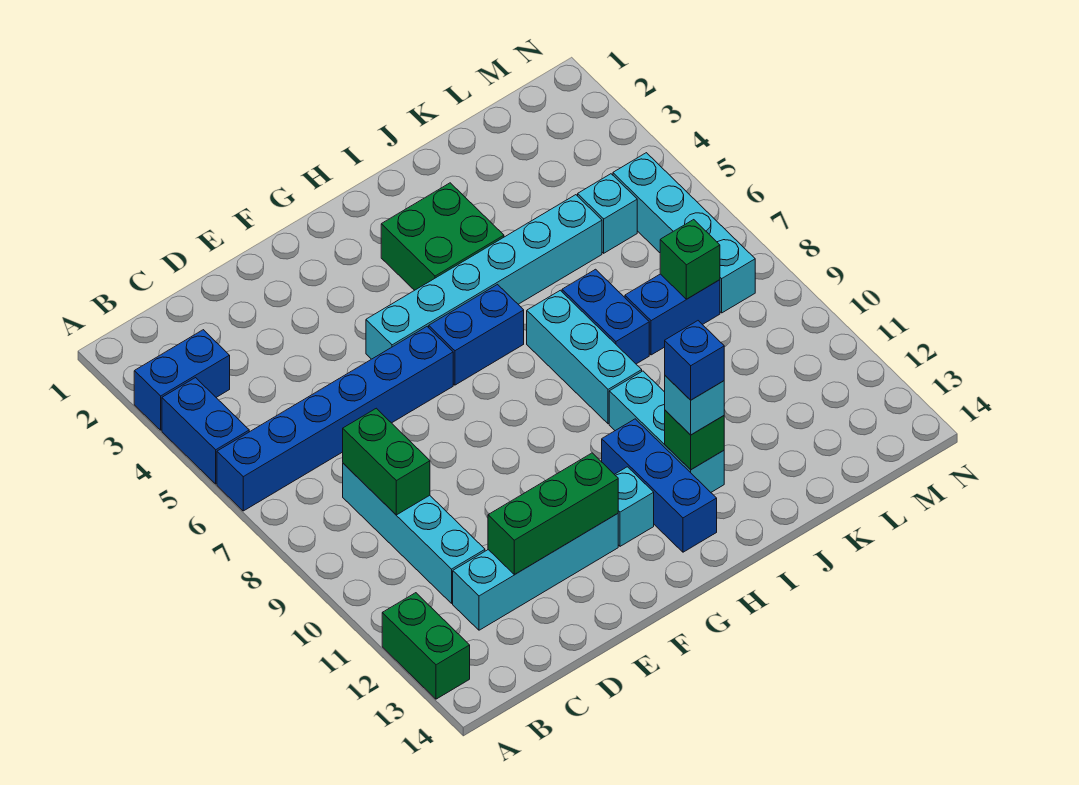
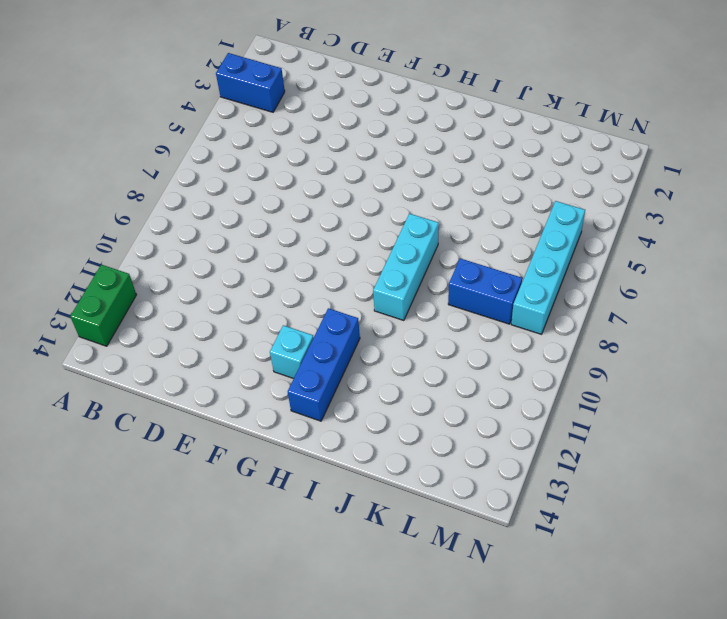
none -> blue brick A4:A5 level 1
none -> blue brick A6:F6 level 1
none -> cyan brick C8:C11 level 1

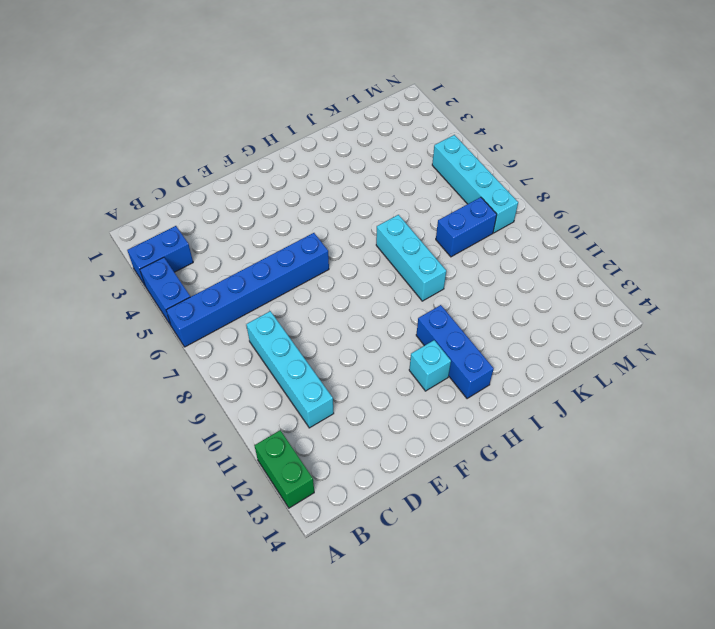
none -> cyan brick C12:F12 level 1
none -> cyan brick F5:K5 level 1
none -> blue brick G6:H6 level 1

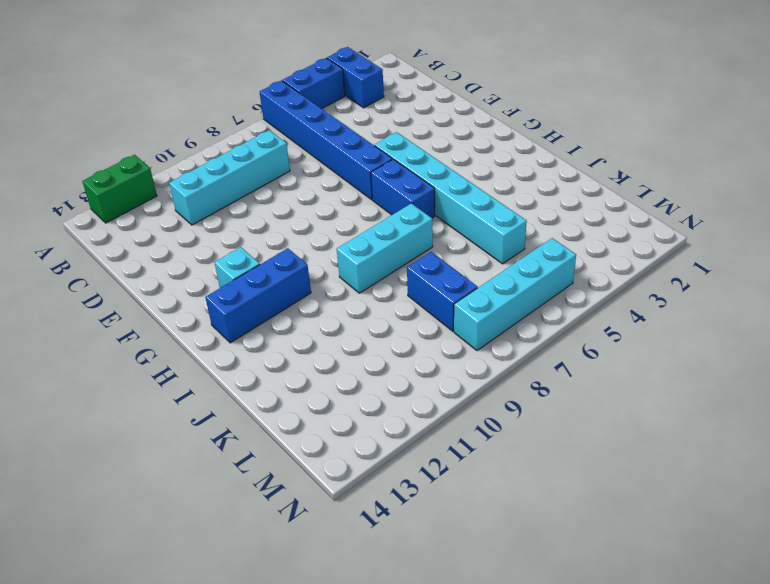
none -> cyan brick C12:F12 level 1
none -> green brick H3:I4 level 1
none -> cyan brick I10:I12 level 1

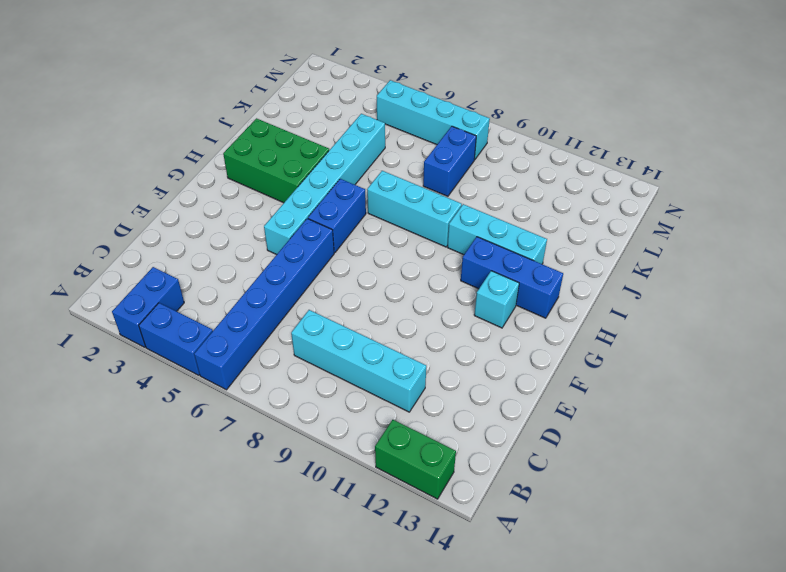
green brick H2:I4 level 1 -> green brick H3:I4 level 1
none -> cyan brick C12:F12 level 1
none -> blue brick J7:J8 level 1
none -> cyan brick L5 level 1

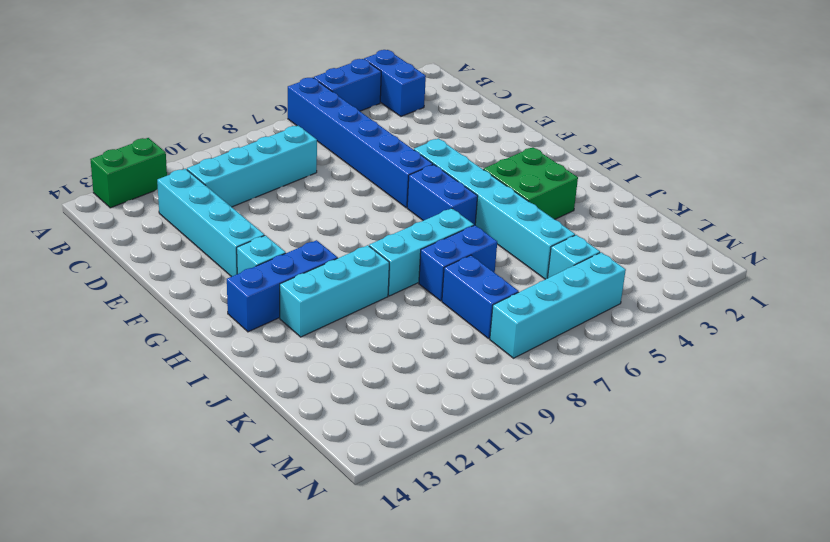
none -> green brick C8:C9 level 2
none -> green brick D12:F12 level 2
none -> green brick I12 level 2

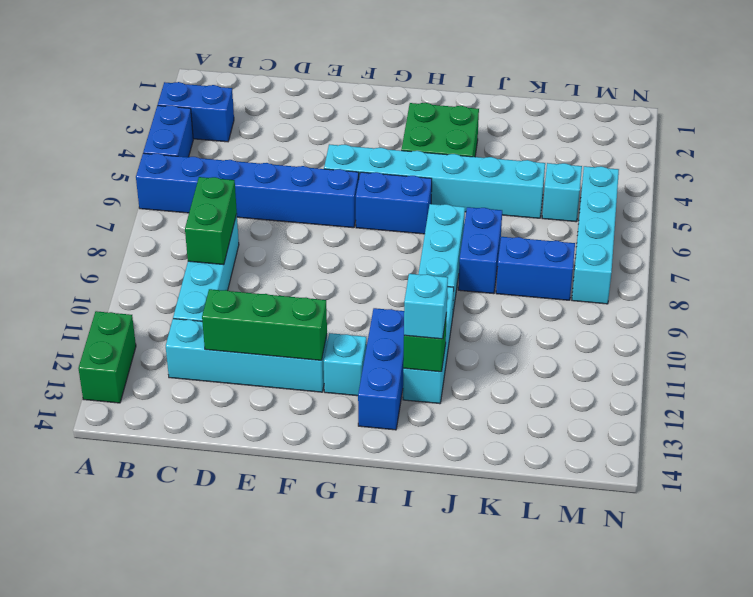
none -> green brick L8 level 2
none -> blue brick I12 level 4

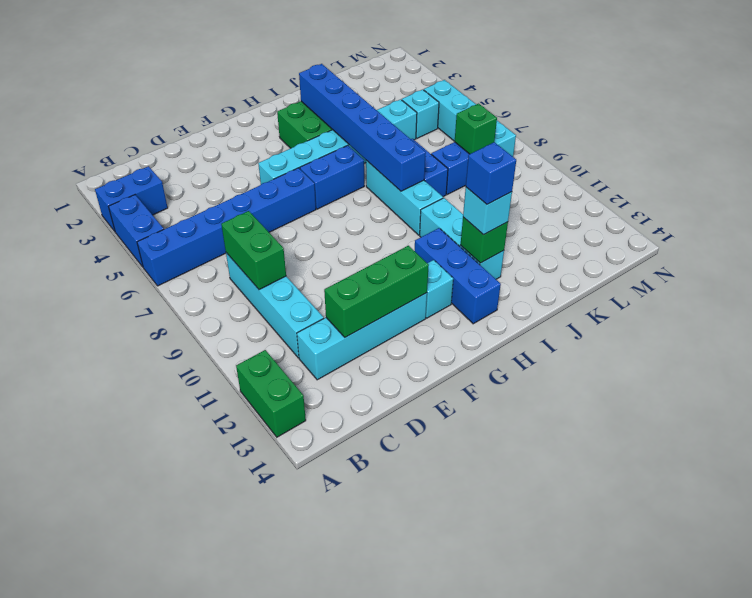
blue brick I3:I8 level 2 -> none

